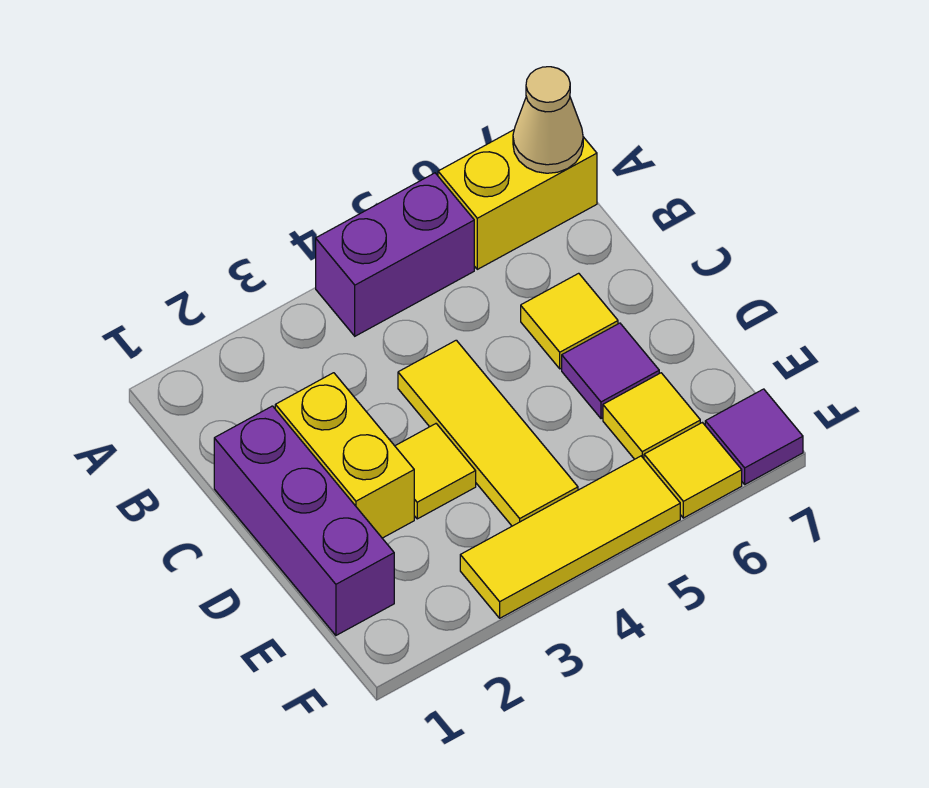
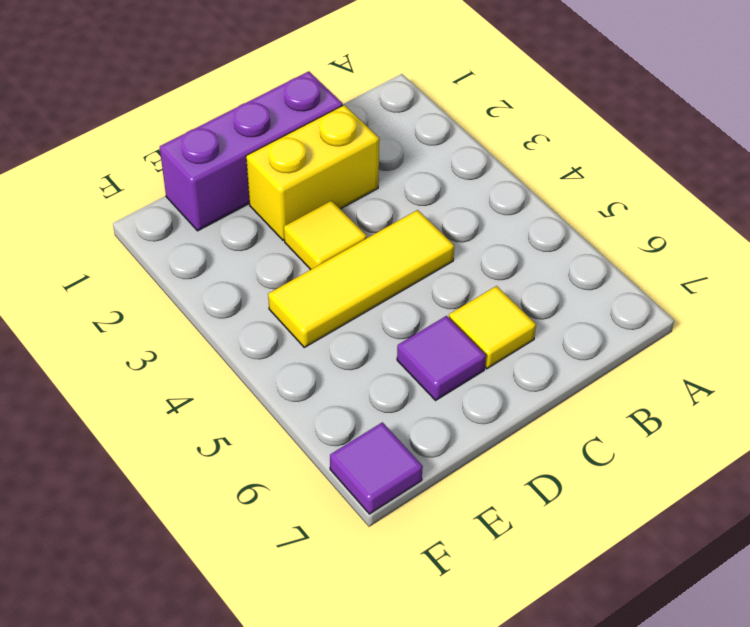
none -> purple brick A4:A5 level 1
none -> yellow brick A6:A7 level 1
none -> yellow tile E6 level 1

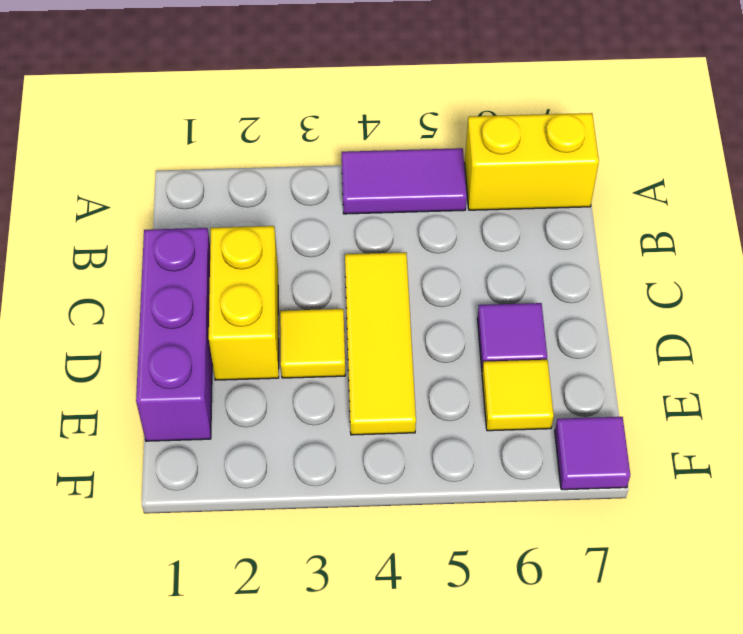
purple tile A4:A5 level 1 -> purple brick A4:A5 level 1
none -> yellow tile C6 level 1
none -> yellow tile F3:F5 level 1
none -> yellow tile F6 level 1

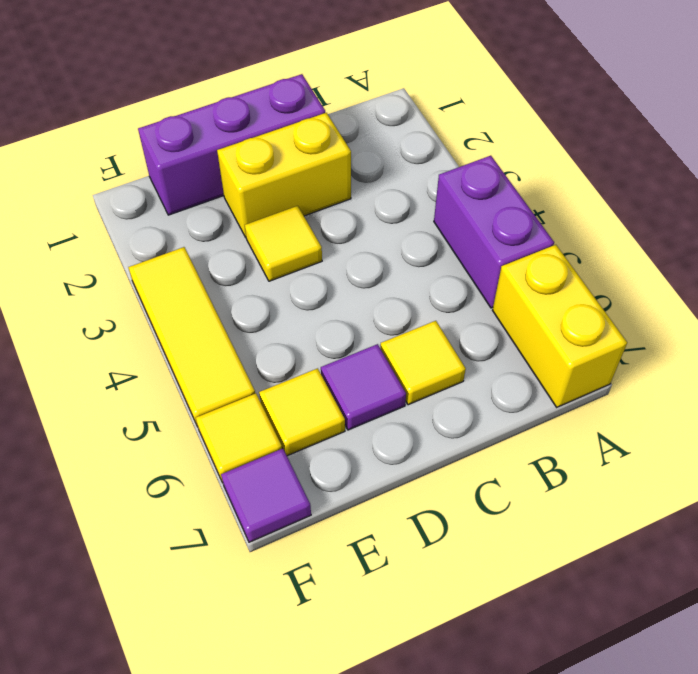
none -> yellow tile C4:E4 level 1
none -> tan cone A7 level 2

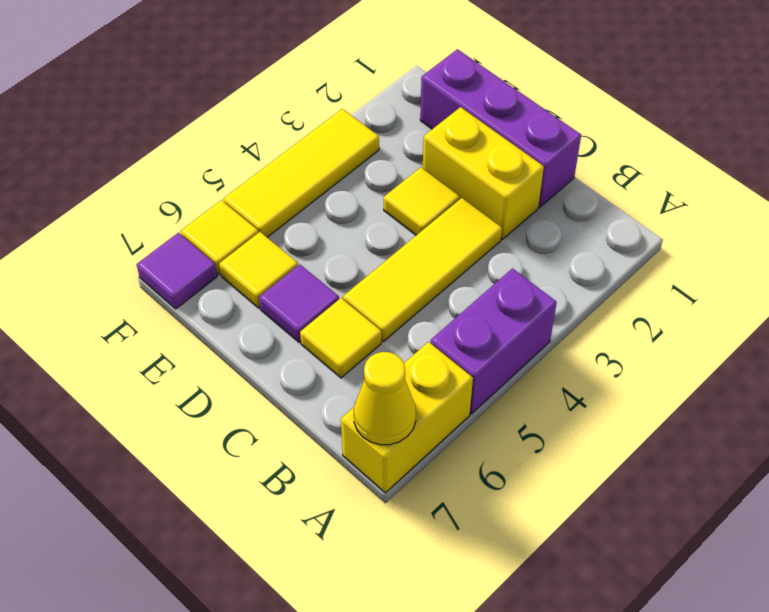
yellow cone A7 level 2 -> tan cone A7 level 2
yellow tile C3:C5 level 1 -> yellow tile C4:E4 level 1

